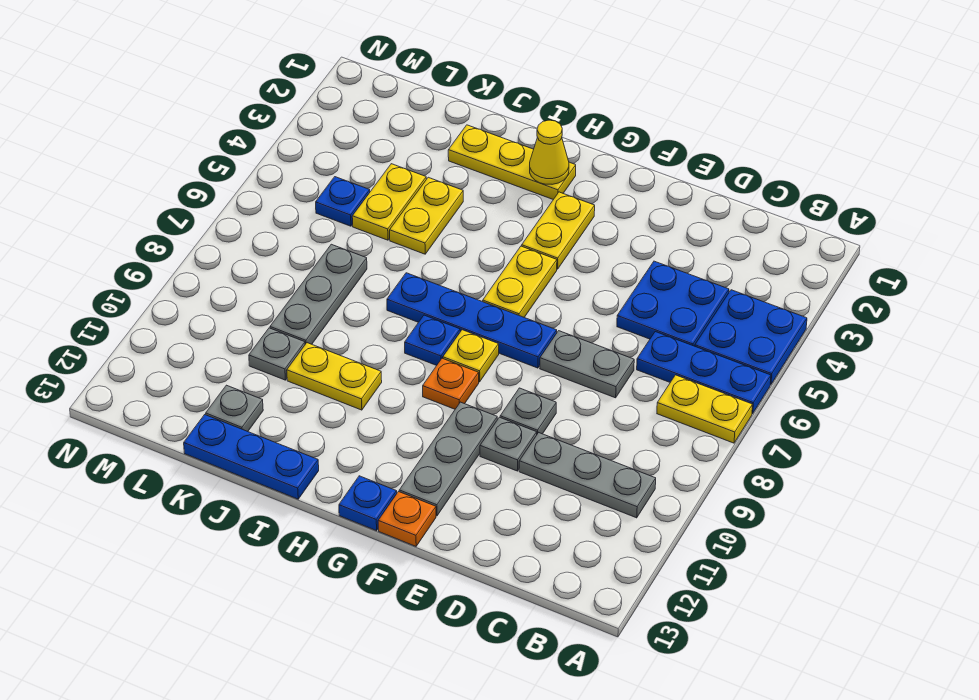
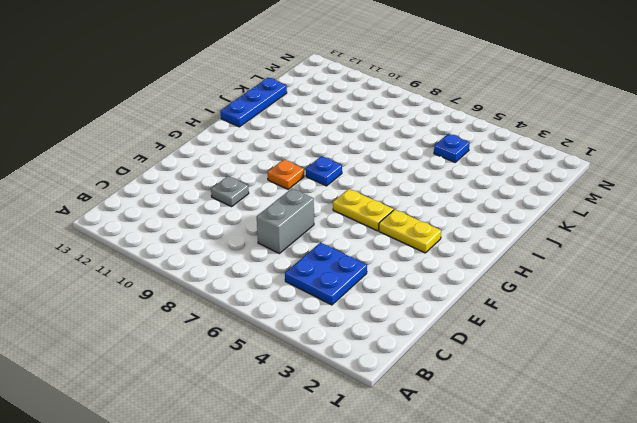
grey brick D7:E7 level 1 -> grey plate D7:E7 level 1
none -> blue plate A4:B5 level 1
none -> blue plate A6:C6 level 1
none -> yellow plate A7:B7 level 1

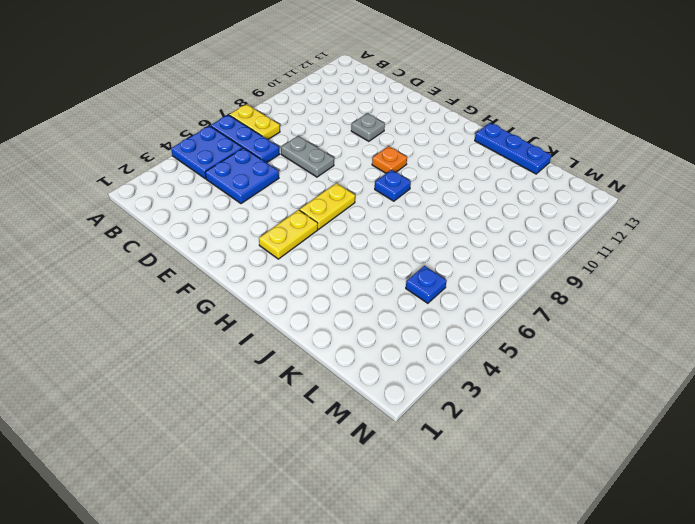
none -> grey plate B10:D10 level 1
none -> grey plate E9 level 1
none -> blue plate F7:I7 level 1

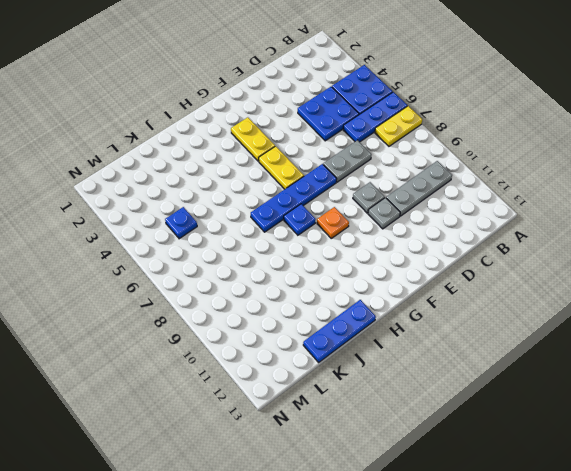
none -> grey plate F10:F12 level 1
none -> orange plate F13 level 1
none -> yellow plate G8 level 1

